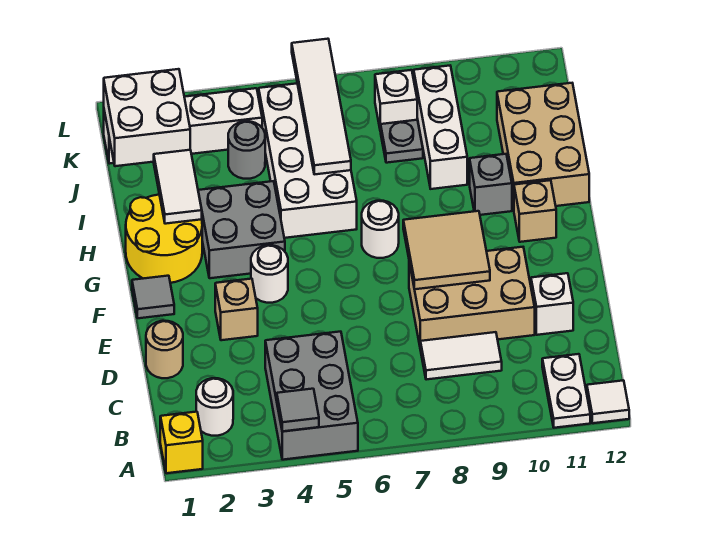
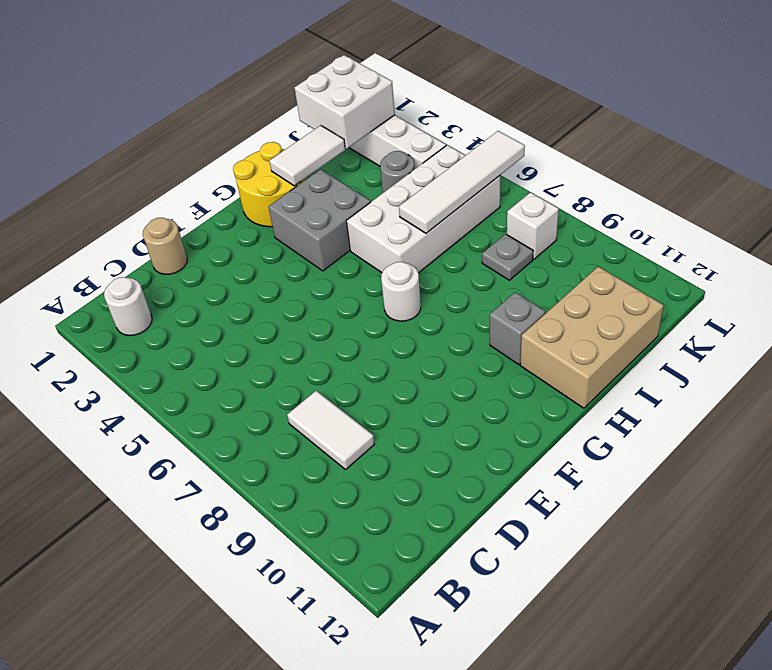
none -> yellow brick A1 level 1
none -> grey brick A4:C5 level 1
none -> white plate A11:B11 level 1

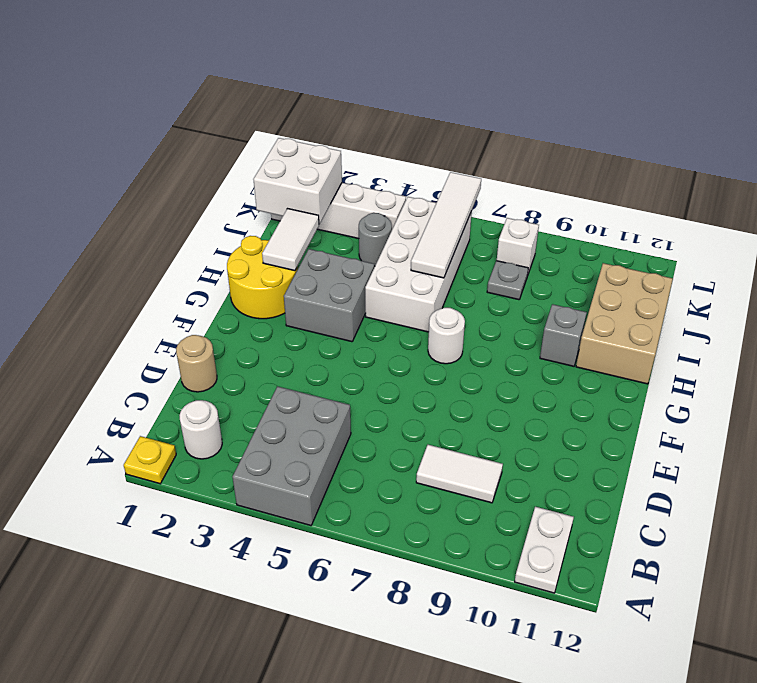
yellow plate A1 level 1 -> yellow brick A1 level 1
none -> white tile A12 level 1
none -> tan brick D8:E10 level 1
none -> white brick D11 level 1

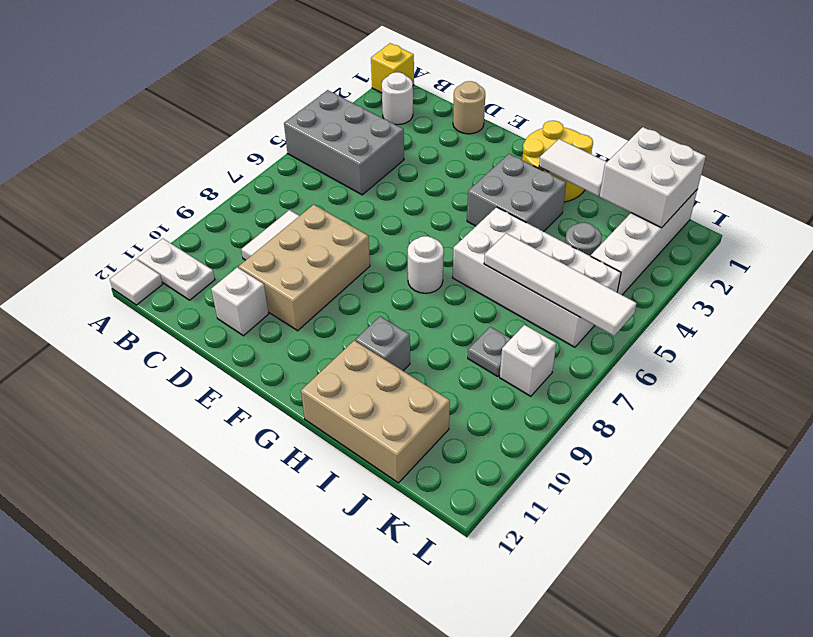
none -> tan brick E3 level 1
none -> grey tile F1 level 1
none -> white round brick F4 level 1

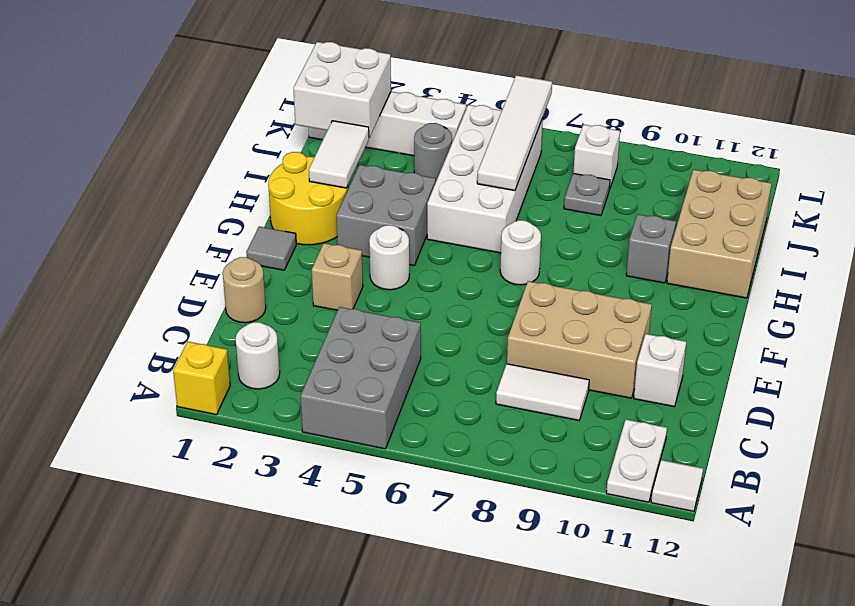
none -> tan brick G11 level 1
none -> white brick I9:K9 level 1
none -> grey tile A4 level 2

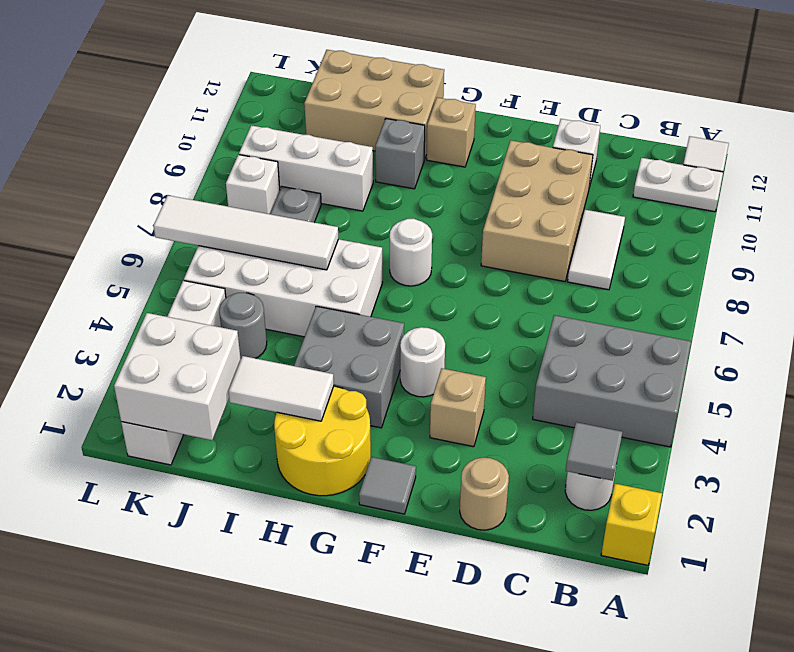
grey tile B2 level 2 -> grey tile A4 level 2
none -> tan tile E8:F9 level 2

